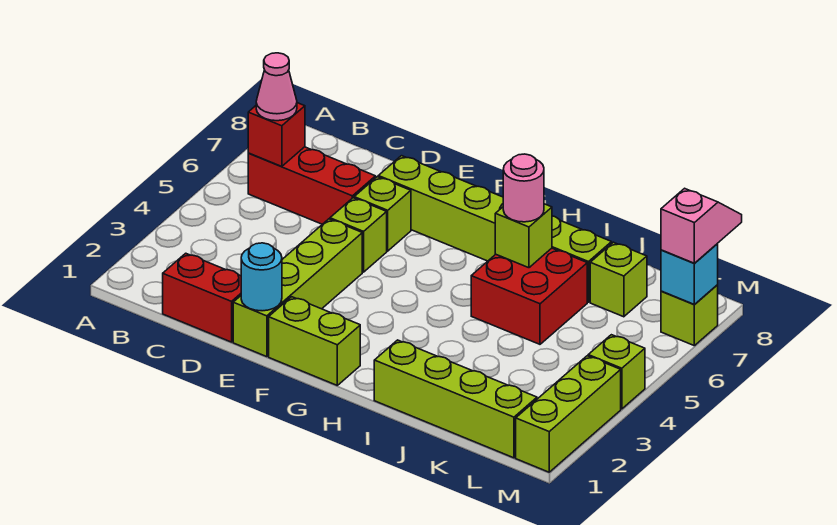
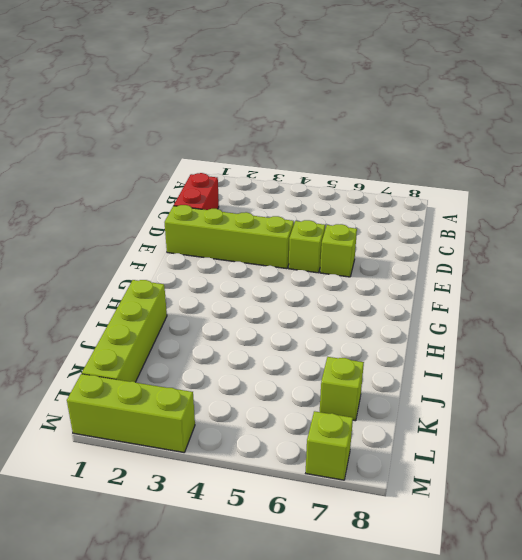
none -> red brick B6:D6 level 1
none -> lime brick E7:J7 level 1
none -> lime brick F1:G1 level 1

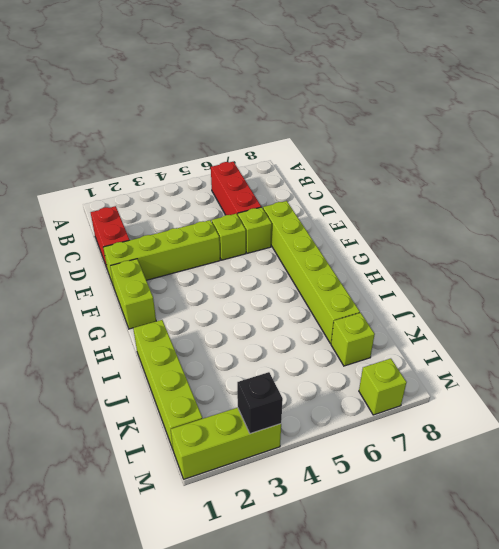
black brick M3 level 2 -> none
none -> red brick I5:J6 level 1
none -> lime brick M4 level 1
none -> red brick B6 level 2

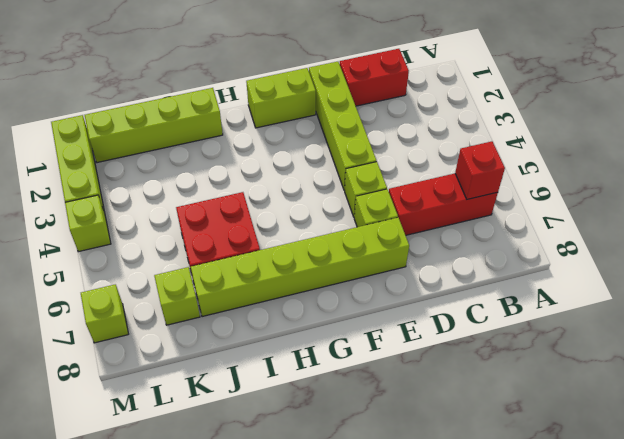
none -> cyan round brick E1 level 2
none -> lime brick I6 level 2
none -> cyan brick M7 level 2

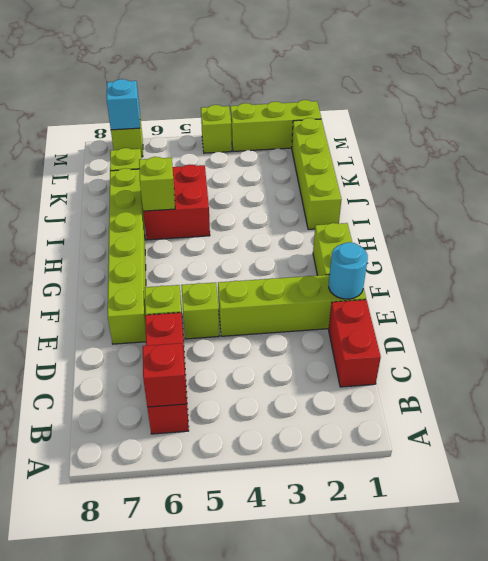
none -> pink cone B6 level 3
none -> pink round brick I6 level 3
none -> pink slope M7:M8 level 3 top 7

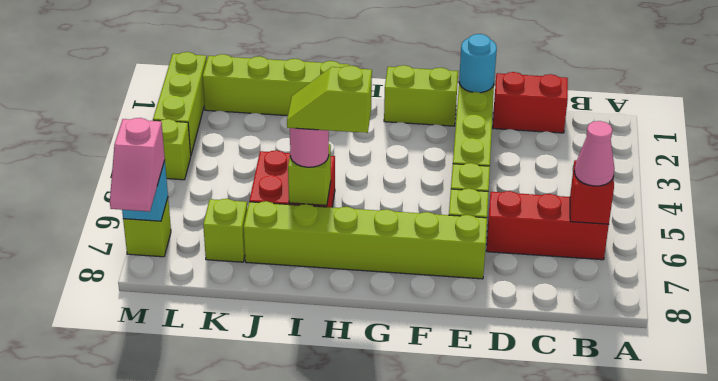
lime slope H6:I6 level 4 top H -> none

